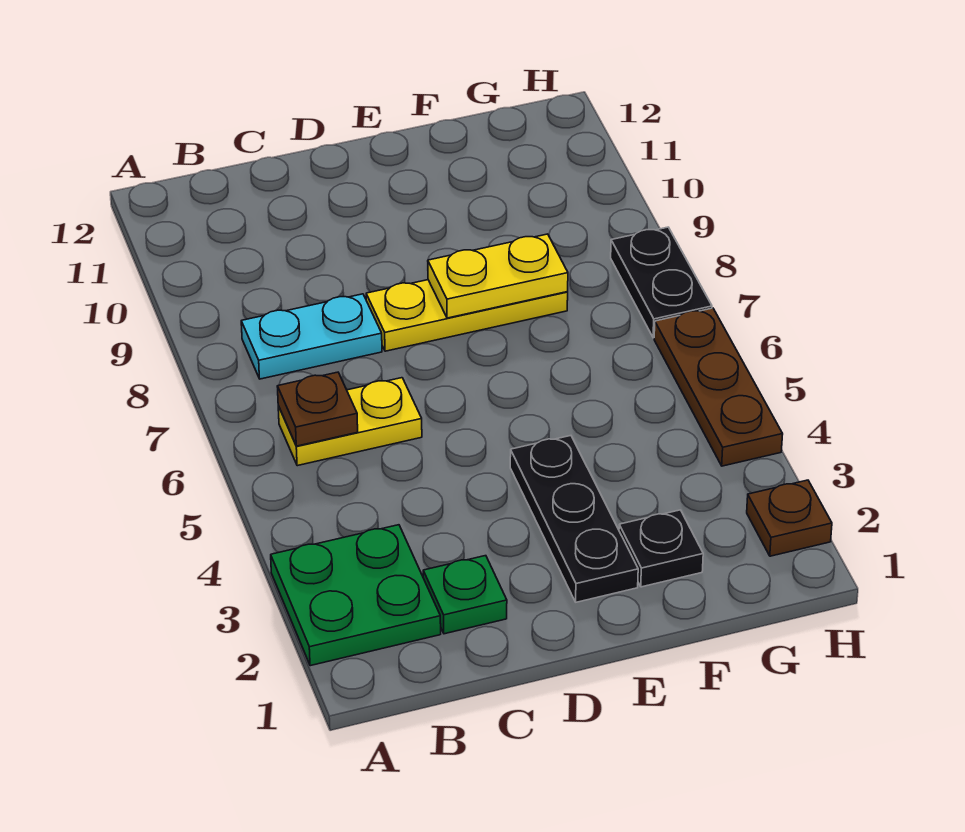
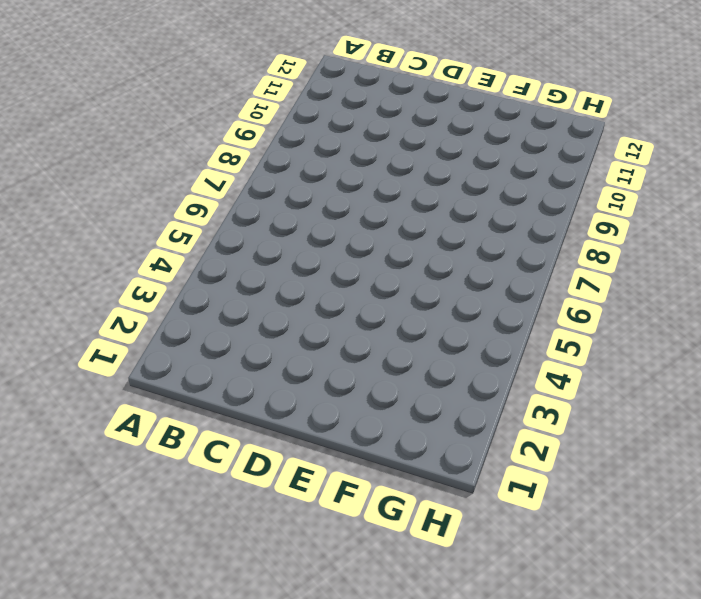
none -> green plate A2:B3 level 1
none -> yellow plate B6:C6 level 1
none -> cyan plate B8:C8 level 1

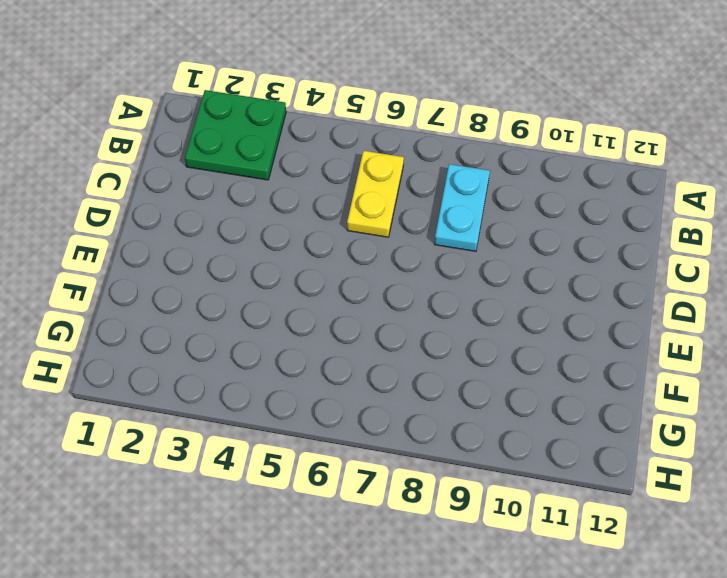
none -> green plate C2 level 1
none -> yellow plate D8:F8 level 1
none -> black plate E2:E4 level 1

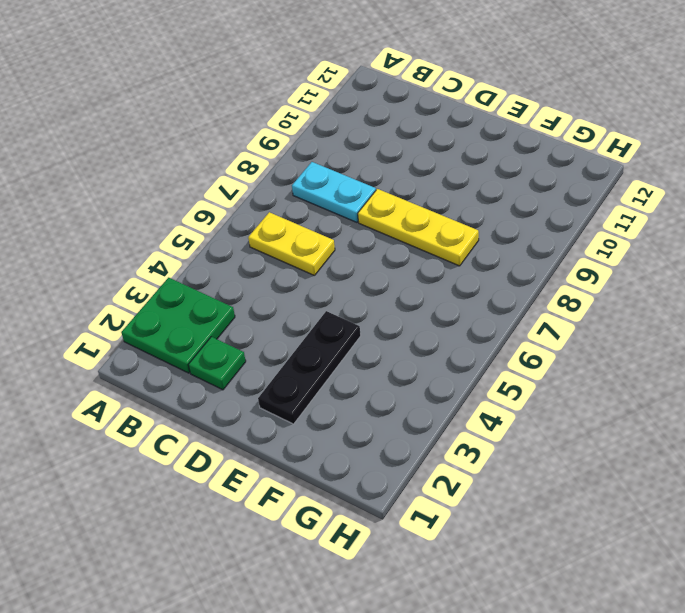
none -> black plate F2 level 1
none -> brown plate H2 level 1
none -> brown plate H4:H6 level 1

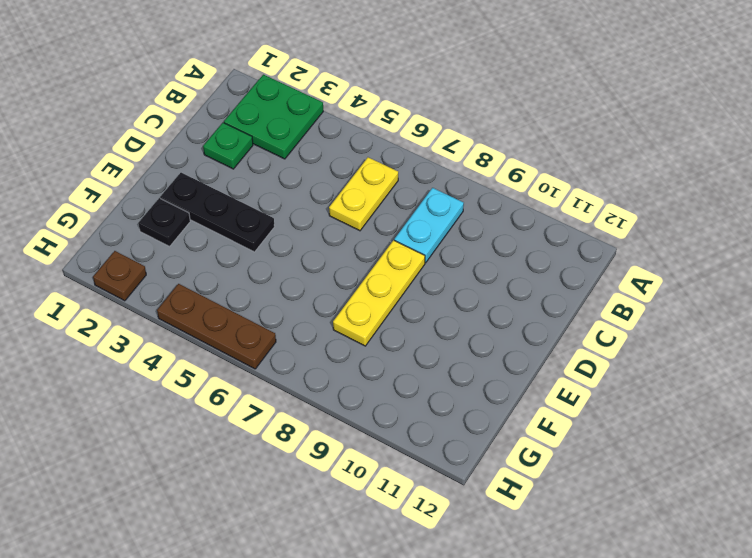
none -> black plate H7:H8 level 1
none -> brown plate B6 level 2
none -> yellow plate E8:F8 level 2

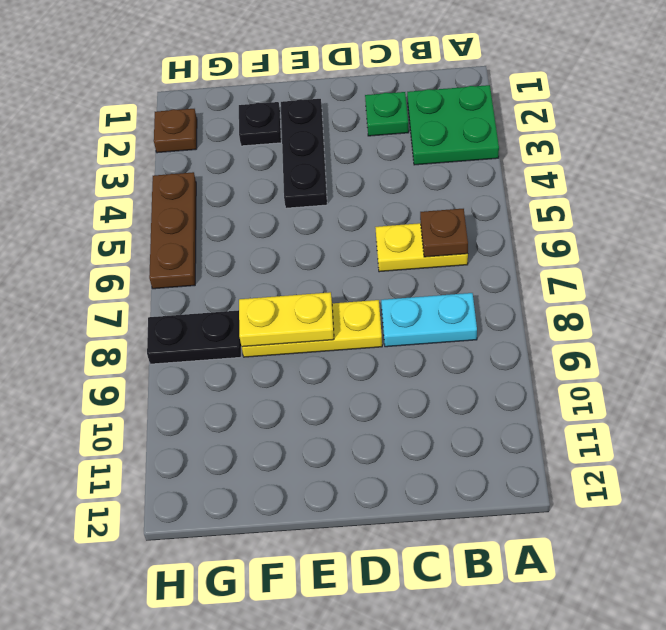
black plate G8:H8 level 1 -> black plate H7:H8 level 1

